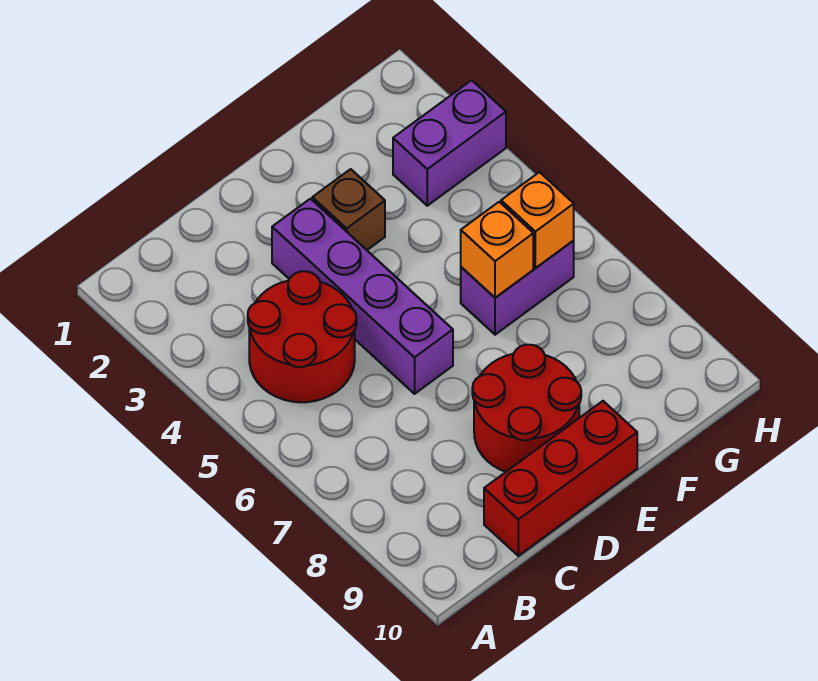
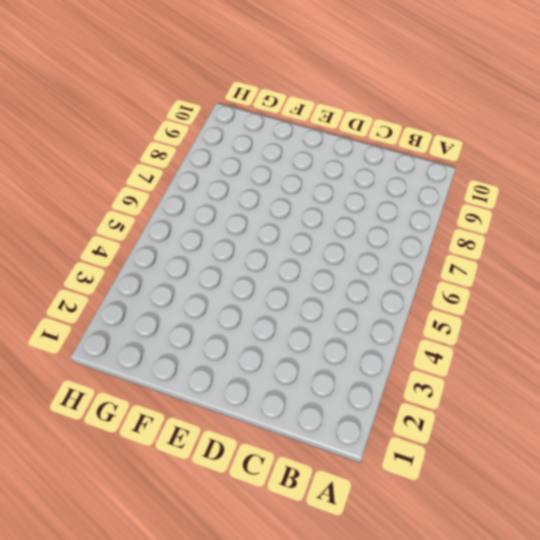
none -> red round brick B4:C5 level 1
none -> red brick C10:E10 level 1

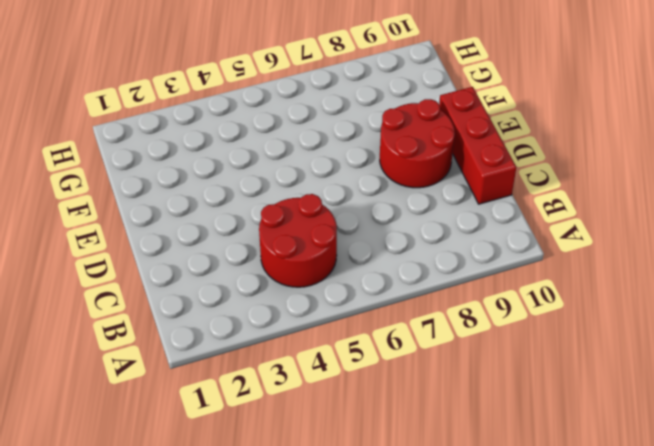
none -> purple brick D3:D6 level 1
none -> brown brick E3 level 1

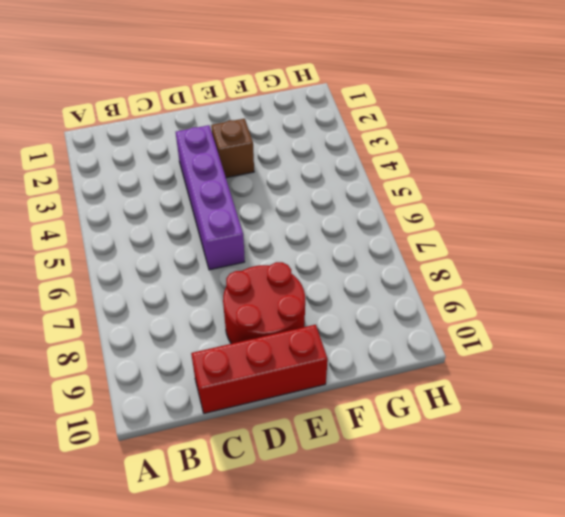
none -> red round brick B4:C5 level 1
none -> purple brick F6:G6 level 1

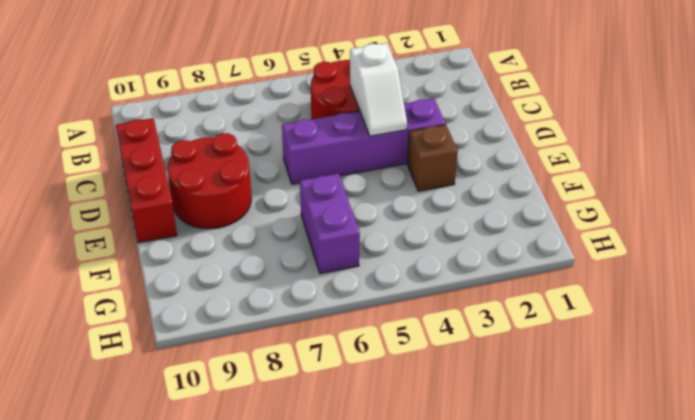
white slope C4:D4 level 2 top C -> none
none -> purple brick G3:H3 level 1
none -> orange brick F6 level 2

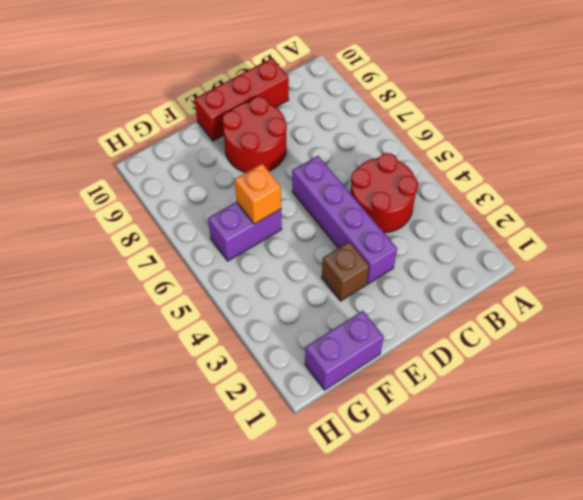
purple brick F1:G1 level 1 -> purple brick G3:H3 level 1
none -> orange brick G6 level 2

